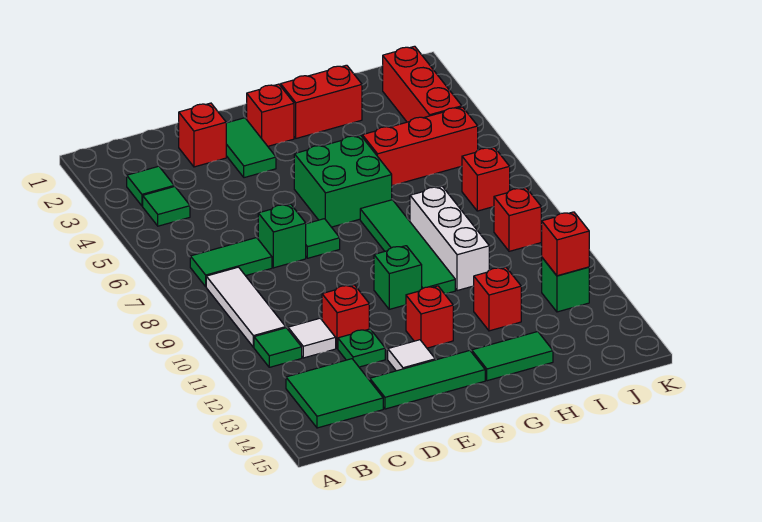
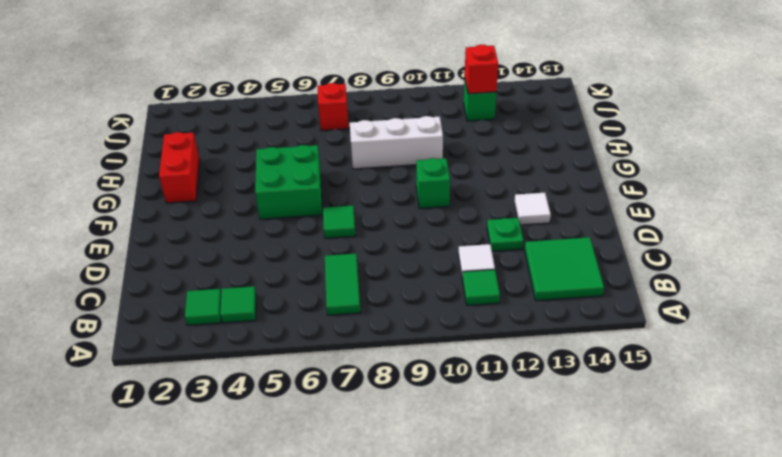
none -> white tile B8:B10 level 1
none -> red brick D2 level 1
none -> green brick D7 level 1
none -> red brick D11 level 1

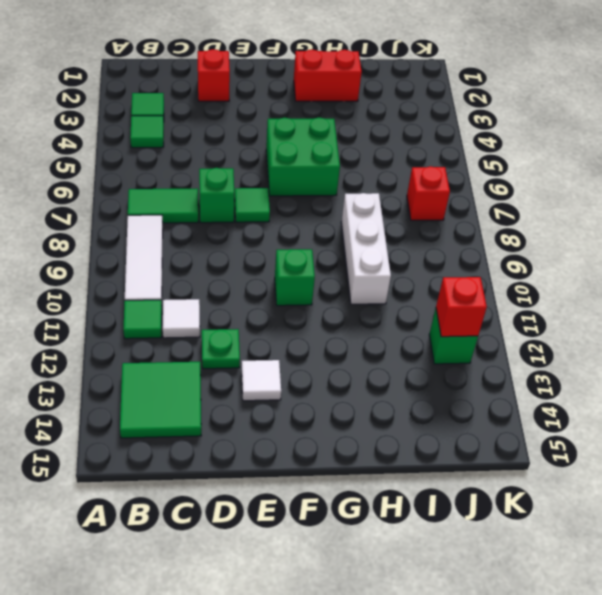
none -> red brick D11 level 1
none -> green tile D14:F14 level 1
none -> green tile E2:E3 level 1
none -> red brick F2 level 1

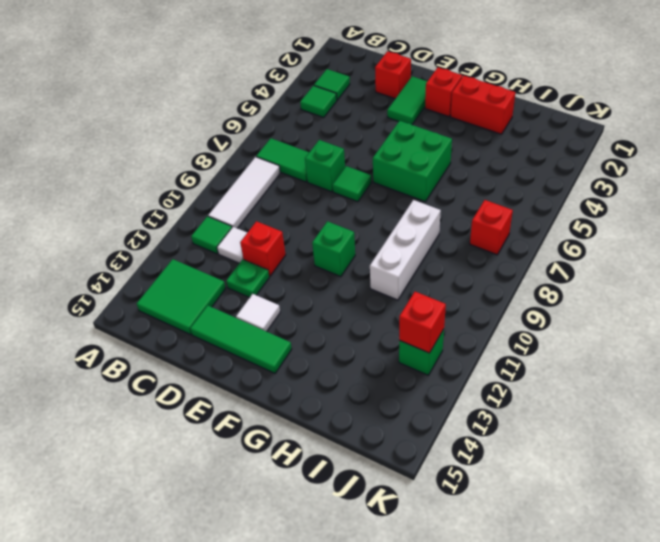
none -> red brick F12 level 1
none -> green tile G7:G10 level 1
none -> green tile G14:H14 level 1
none -> red brick H5:J5 level 1

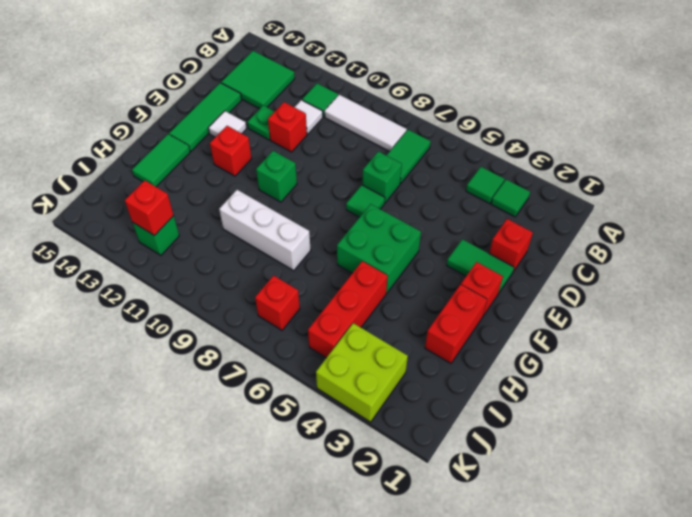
lime brick J3:K4 level 1 -> red brick J2:J4 level 1
none -> green tile G7:G10 level 1
none -> red brick H12 level 1
none -> red brick J9 level 1

